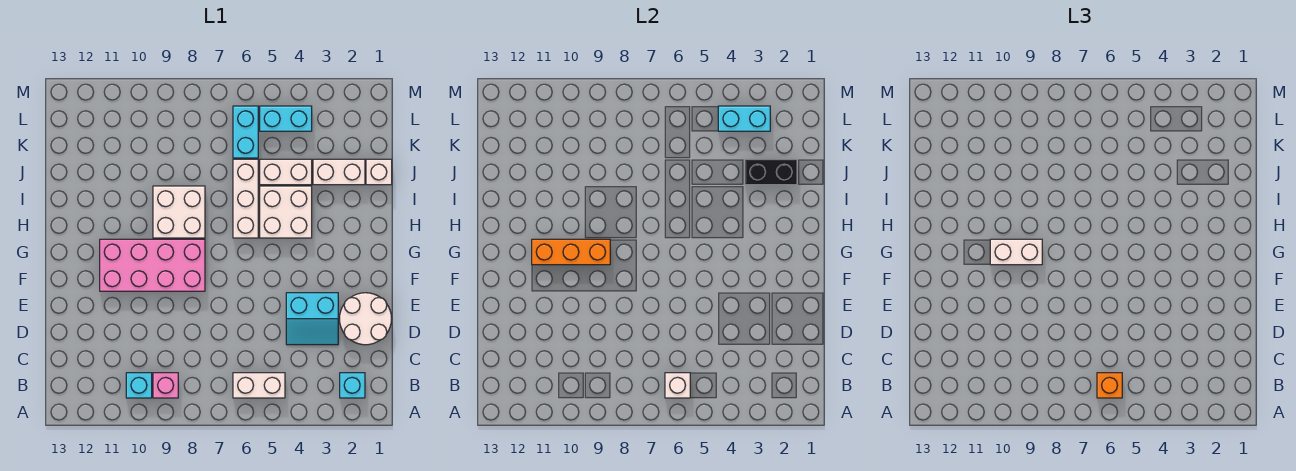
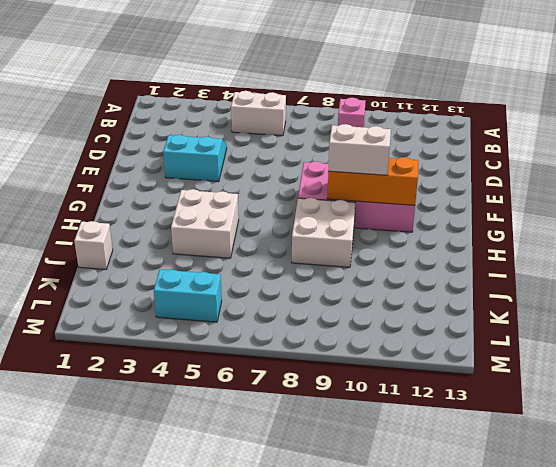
none -> cyan brick B2 level 1
none -> cyan brick B10 level 1
none -> white round brick D1:E2 level 1

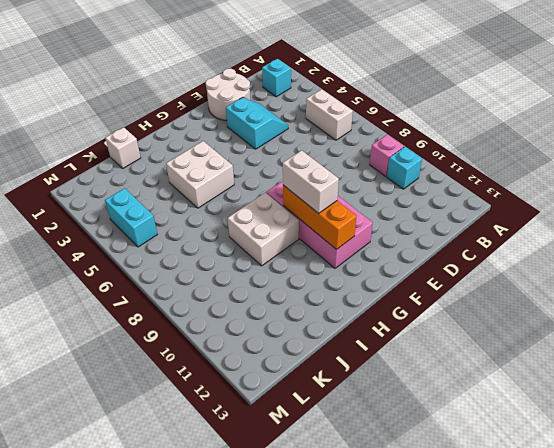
none -> white brick H6:J6 level 1
none -> white brick J2:J3 level 1
none -> white brick J4:J5 level 1

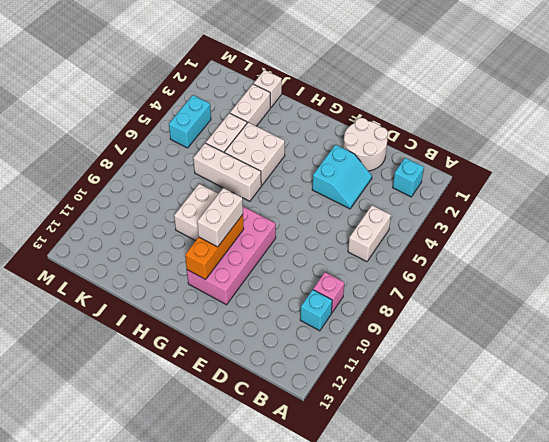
none -> cyan brick K6:L6 level 1
none -> white brick B6 level 2
none -> black brick J2:J3 level 2

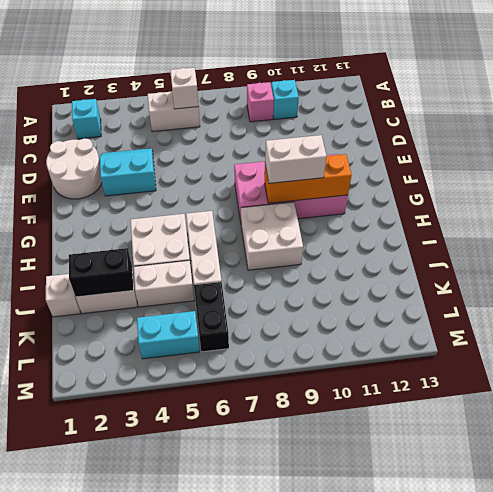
black brick K6:L6 level 1 -> cyan brick K6:L6 level 1
none -> cyan brick L3:L4 level 2
none -> orange brick B6 level 3

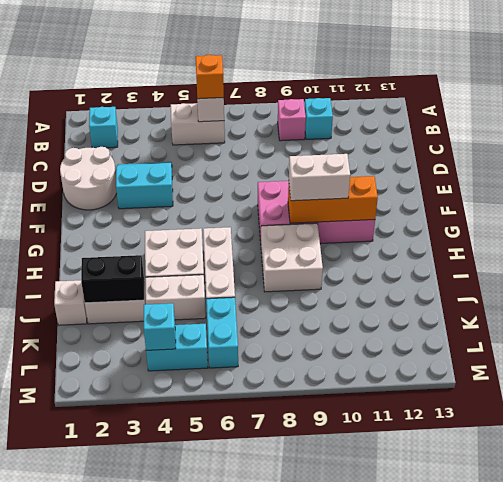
cyan brick L4 level 2 -> cyan brick L3:L4 level 2

